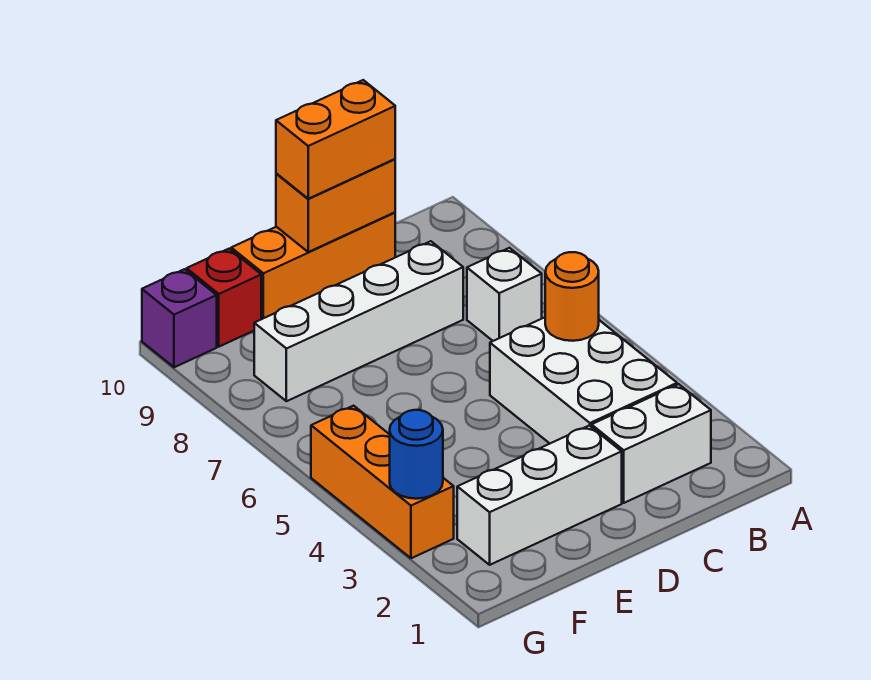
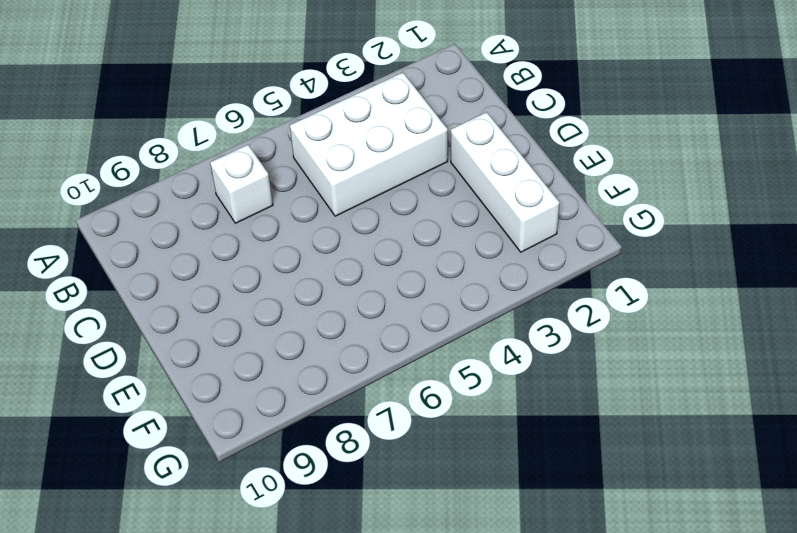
none -> white brick B2:C2 level 1
none -> white brick C8:F8 level 1
none -> orange brick C10:E10 level 1

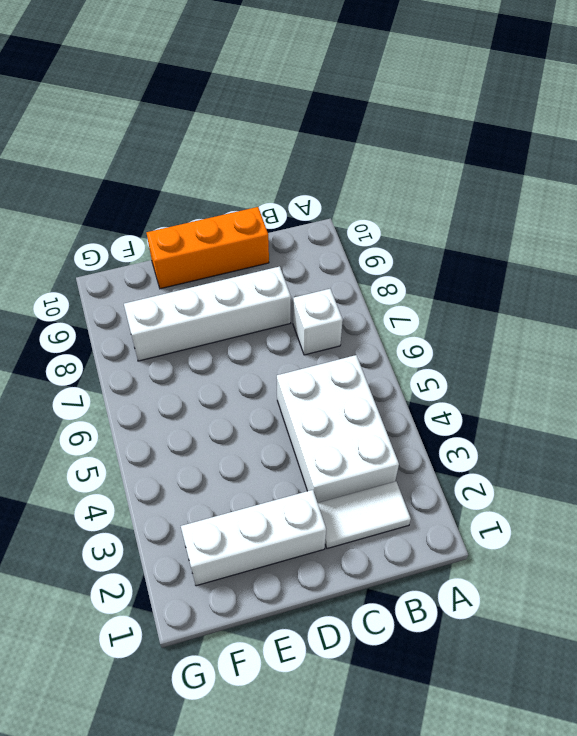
white tile B2:C2 level 1 -> white brick B2:C2 level 1
none -> red brick F10 level 1
none -> orange brick G3:G5 level 1
none -> purple brick G10 level 1

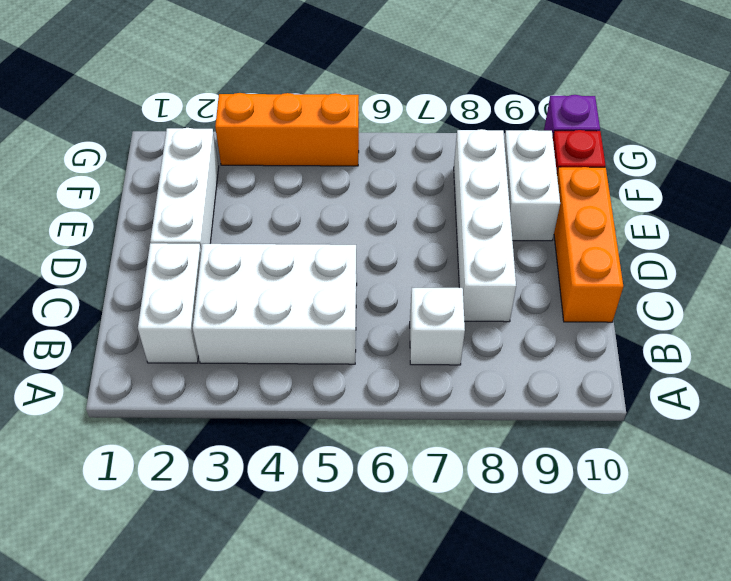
white brick E9:F9 level 1 -> none
none -> orange round brick B5 level 2
none -> orange brick C10:D10 level 2
none -> blue round brick G3 level 2

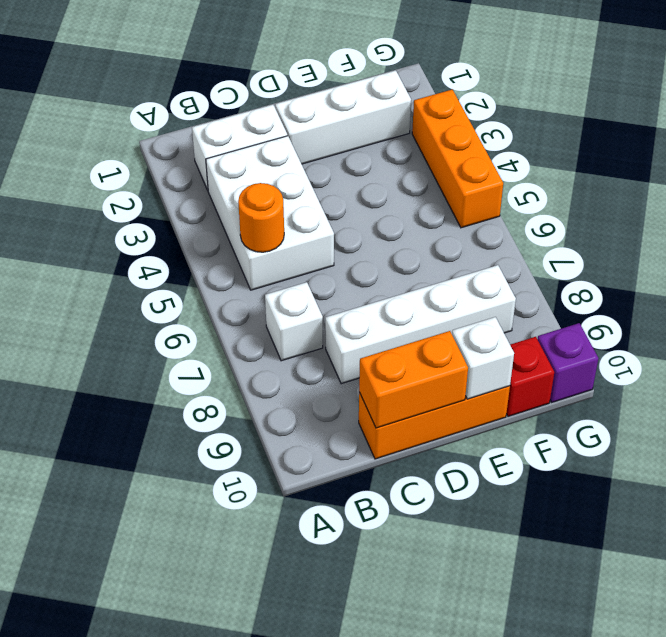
white brick E10 level 2 -> none
none -> blue round brick G3 level 2
none -> orange brick C10:D10 level 3

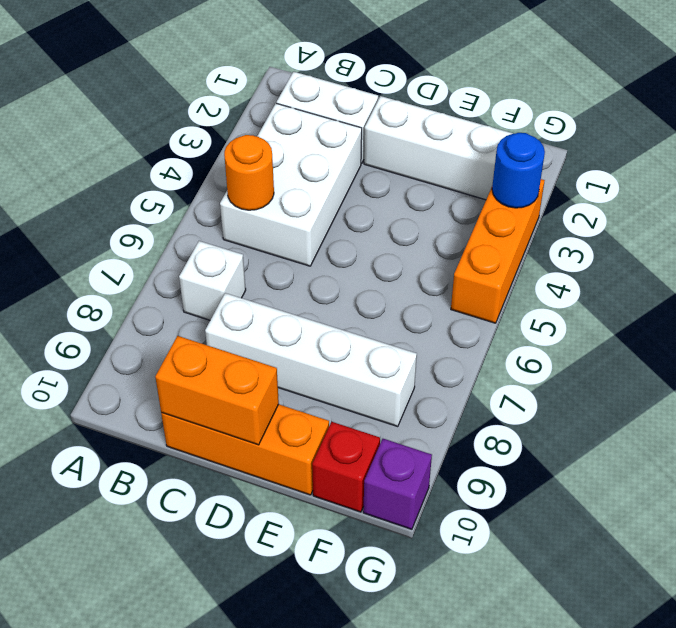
none -> orange brick C10:D10 level 3

